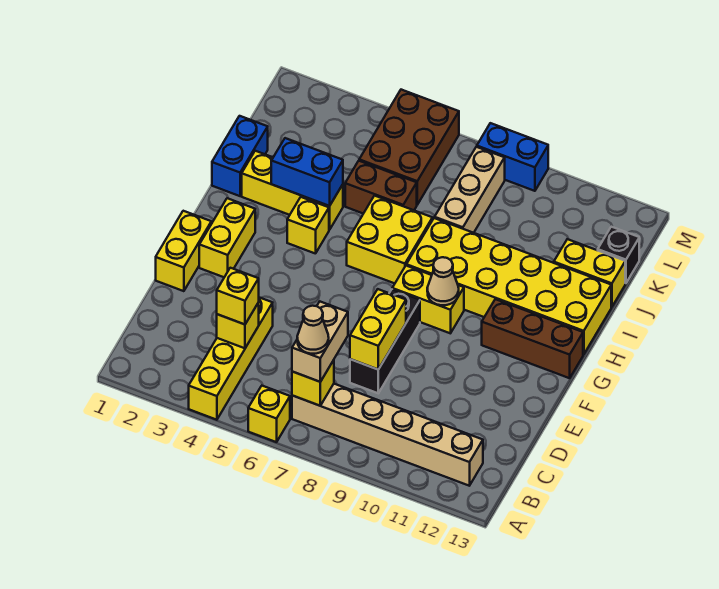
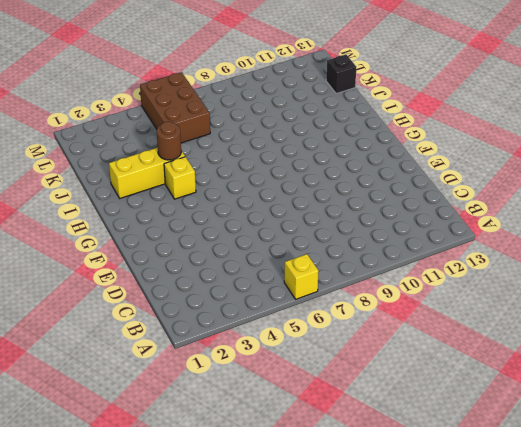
brown round brick I4 level 2 -> blue brick I3:I4 level 2
none -> yellow brick A4:D4 level 1
none -> tan brick B7:B12 level 1
none -> black brick D8:F8 level 1

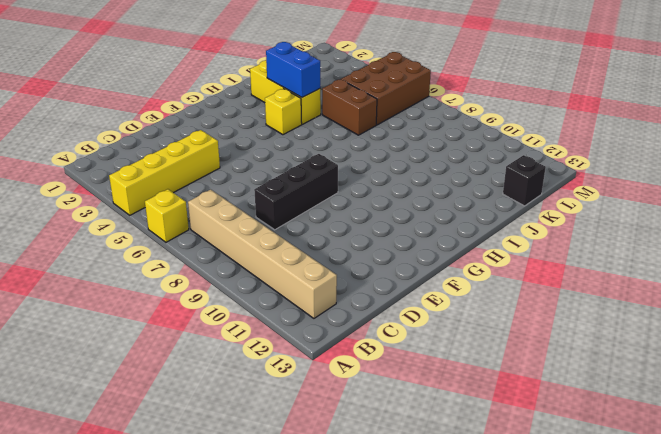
none -> yellow brick E1:F1 level 1
none -> yellow brick F2:G2 level 1
none -> yellow brick G8:G9 level 1

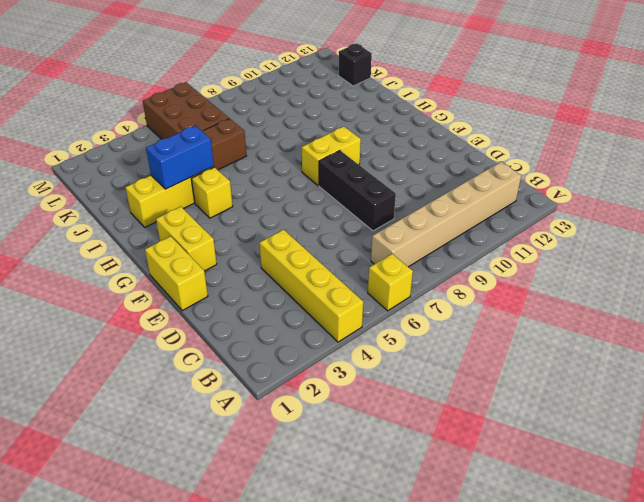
none -> brown brick G11:G13 level 1
none -> yellow brick H6:I7 level 1
none -> yellow brick H8:I13 level 1

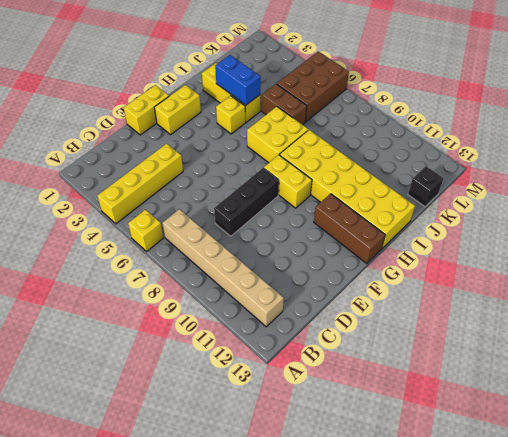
none -> blue brick I1:J1 level 1
none -> tan brick J8:L8 level 1
none -> yellow brick J12:J13 level 1

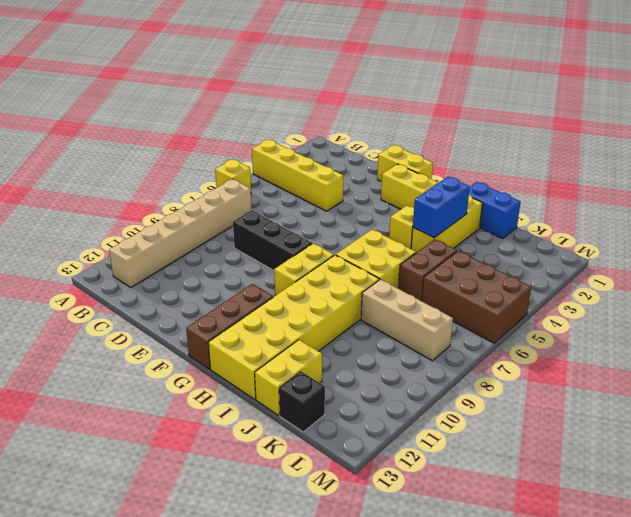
none -> blue brick M8:M9 level 1
none -> yellow brick B7 level 2
none -> yellow brick C4 level 2

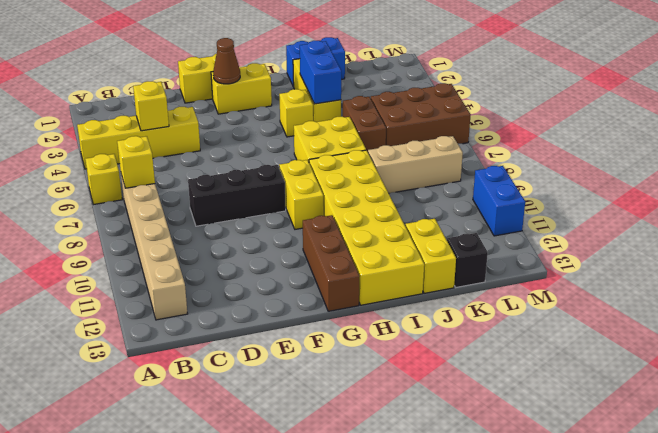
brown cone F2 level 2 -> none
blue brick M10:M11 level 1 -> blue brick M8:M9 level 1
none -> yellow brick D8:E8 level 2
none -> tan cone G9 level 2
none -> tan brick B7:C7 level 3

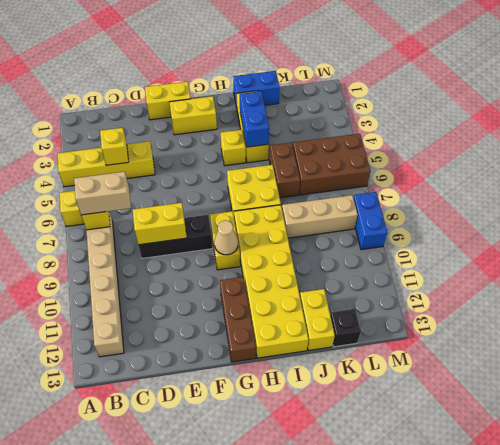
none -> yellow brick C4 level 3
none -> tan cone B7 level 4

